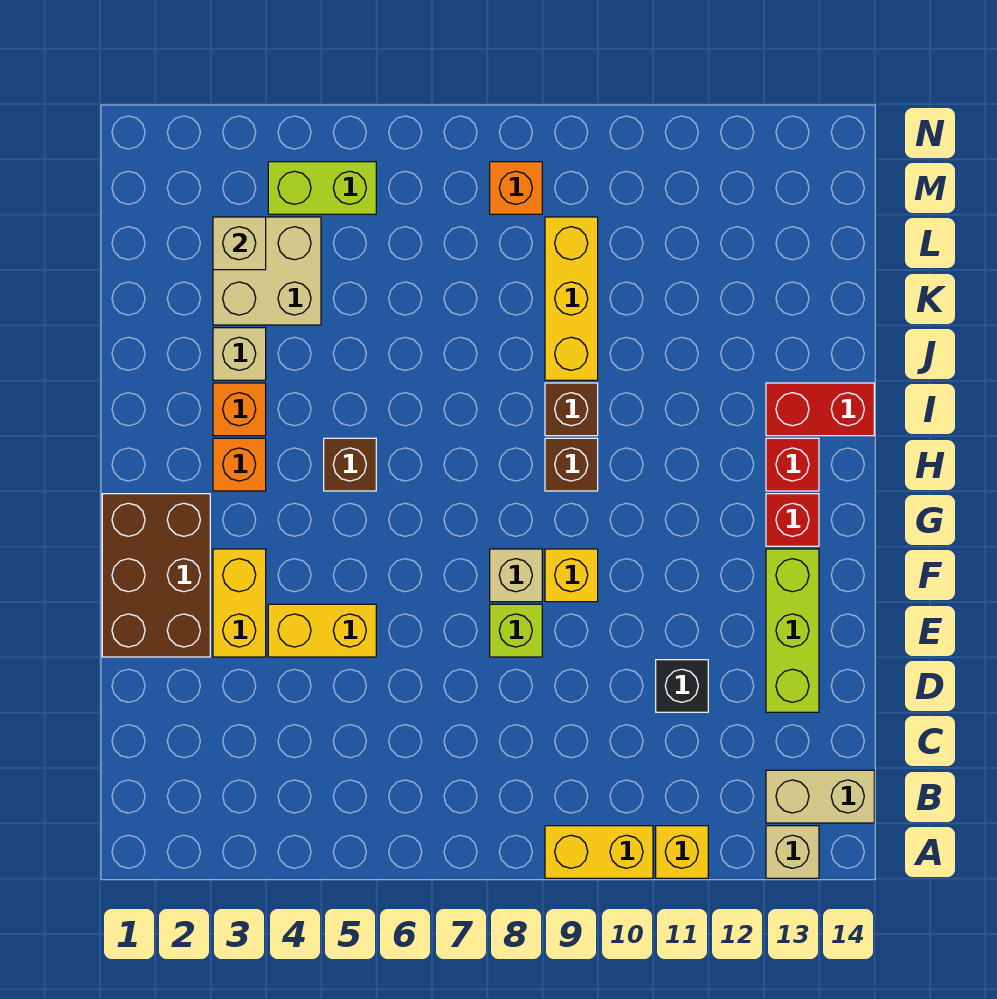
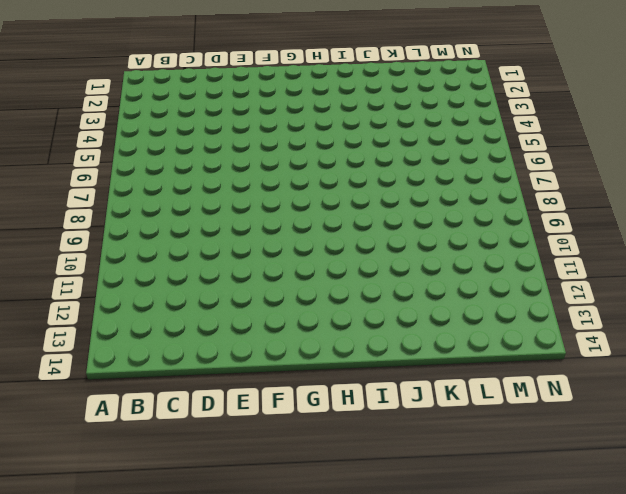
none -> yellow brick A9:A10 level 1
none -> yellow brick A11 level 1
none -> tan brick A13 level 1

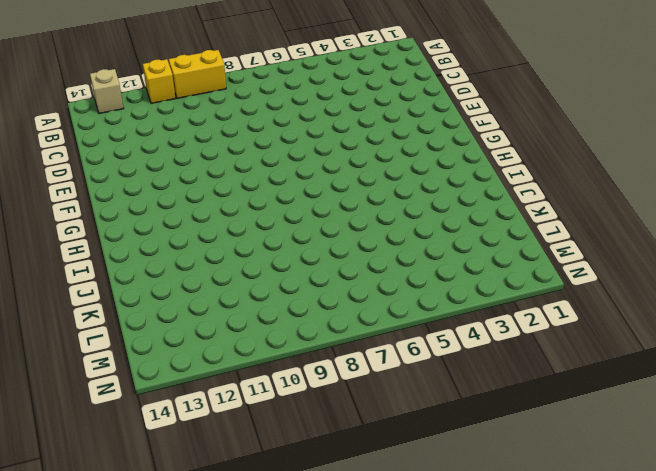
none -> tan brick B13:B14 level 1
none -> black brick D11 level 1
none -> lime brick D13:F13 level 1

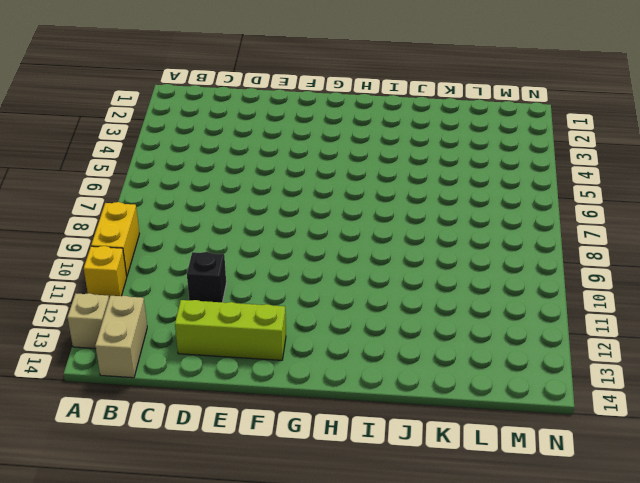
none -> brown brick E1:G2 level 1
none -> yellow brick E3:F3 level 1
none -> yellow brick E4:E5 level 1

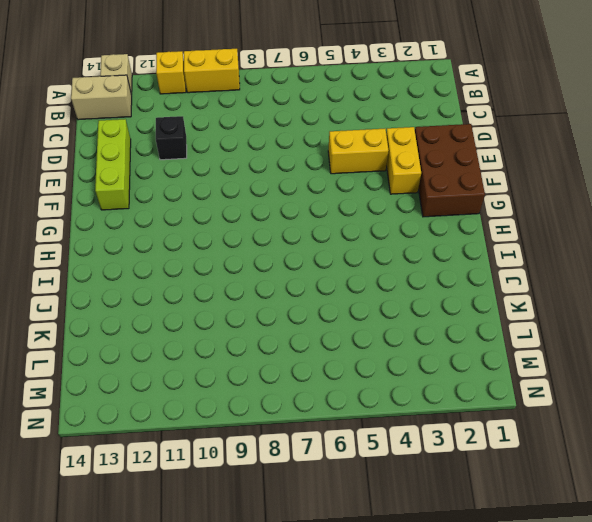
none -> lime brick E8 level 1
none -> tan brick F8 level 1
none -> yellow brick F9 level 1

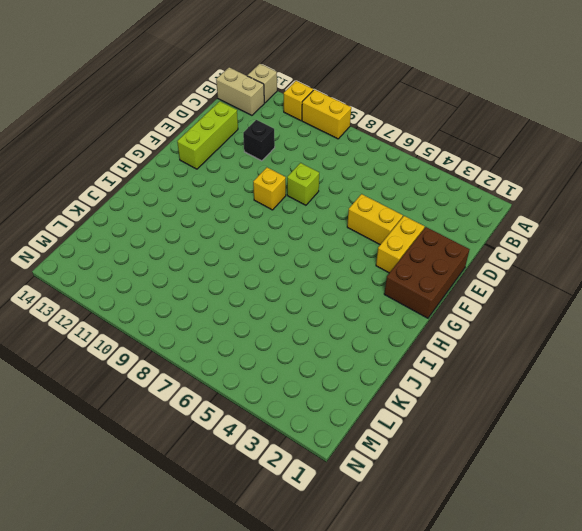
none -> tan brick F8 level 1
none -> red brick G13 level 1
none -> orange brick H3 level 1

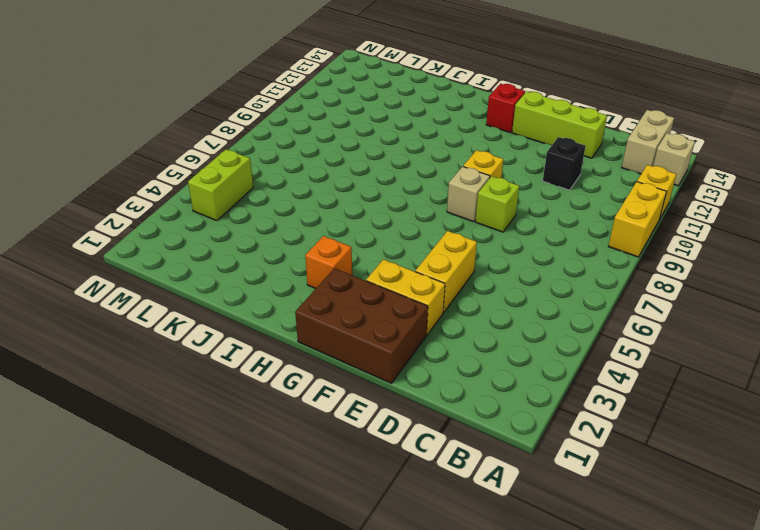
none -> brown brick H5 level 1
none -> brown brick H9 level 1
none -> red brick H13 level 1

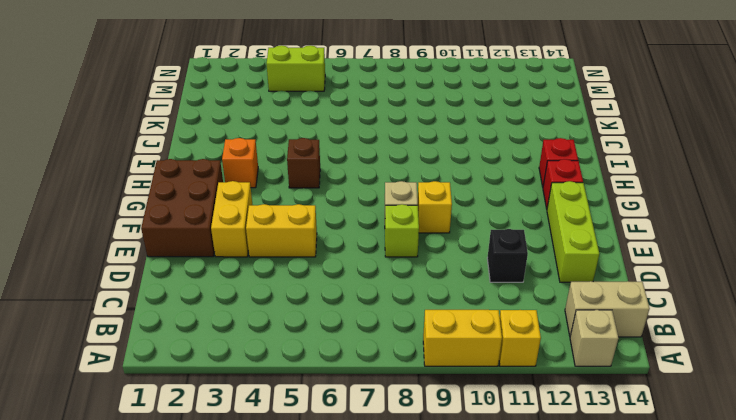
none -> brown brick H9 level 1
none -> orange brick I3 level 1
none -> brown brick I9 level 1

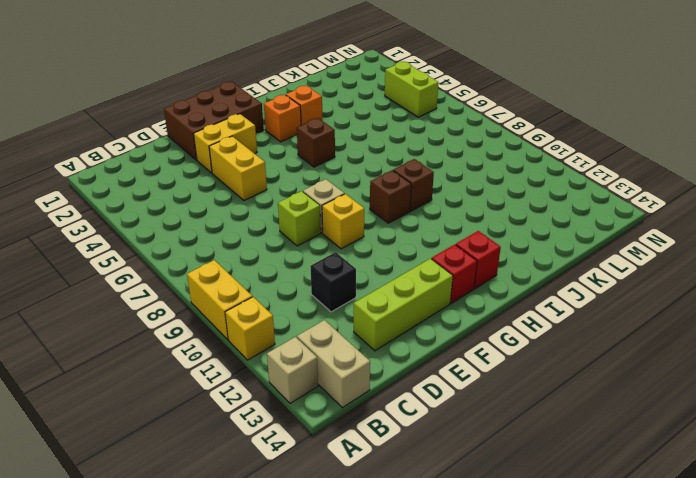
none -> red brick I13:I14 level 1
none -> tan brick J3 level 1
none -> yellow brick J9:L9 level 1

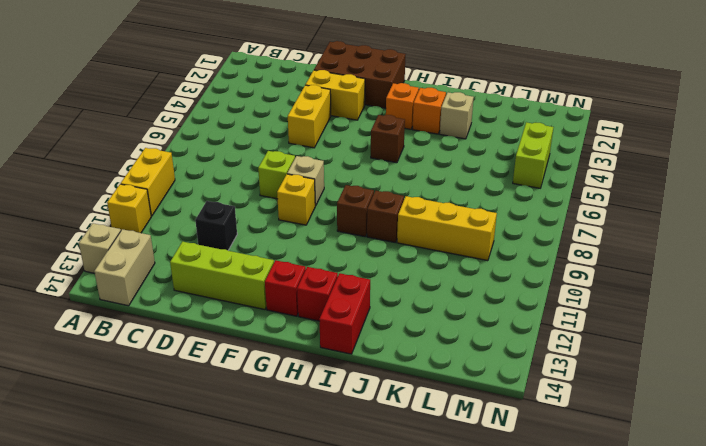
none -> tan brick K3:L4 level 1
none -> orange brick M8 level 1
none -> tan brick L3 level 2

